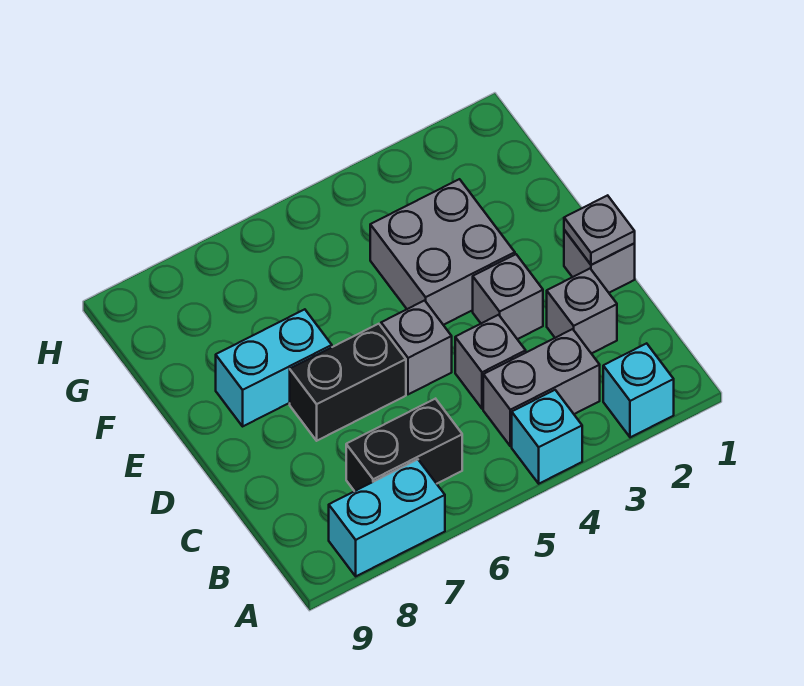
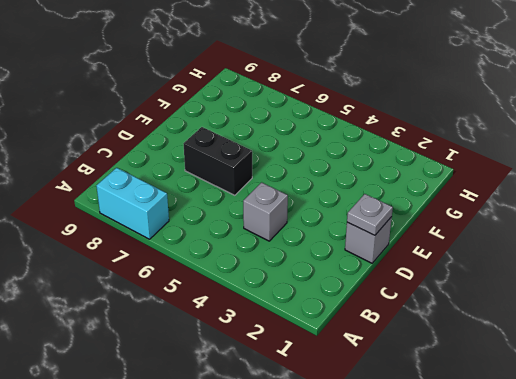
none -> cyan brick A2 level 1
none -> cyan brick A4 level 1
none -> grey brick B3:B4 level 1

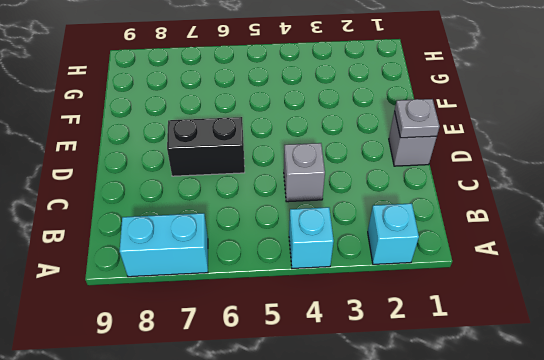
none -> grey brick B3:B4 level 1
none -> black brick B6:B7 level 1
none -> grey brick C2 level 1

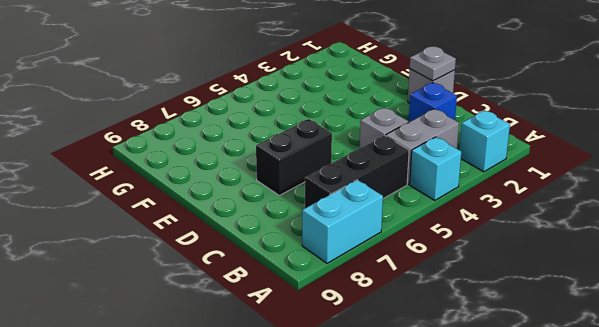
black brick B5:B7 level 1 -> black brick B6:B7 level 1
blue brick C2 level 1 -> grey brick C2 level 1
none -> grey brick D3 level 1
none -> grey brick D5 level 1
none -> grey brick E3:F4 level 1

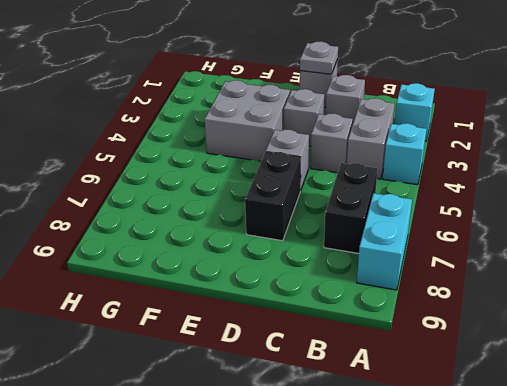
none -> cyan brick E7:E8 level 1

